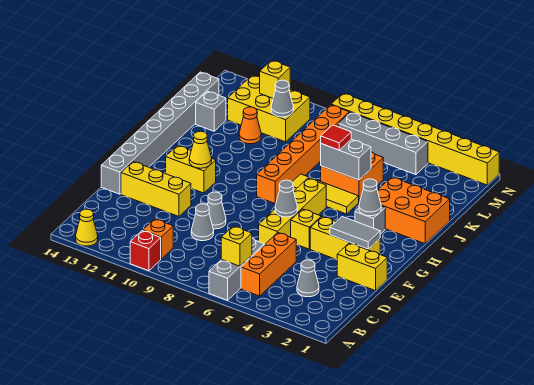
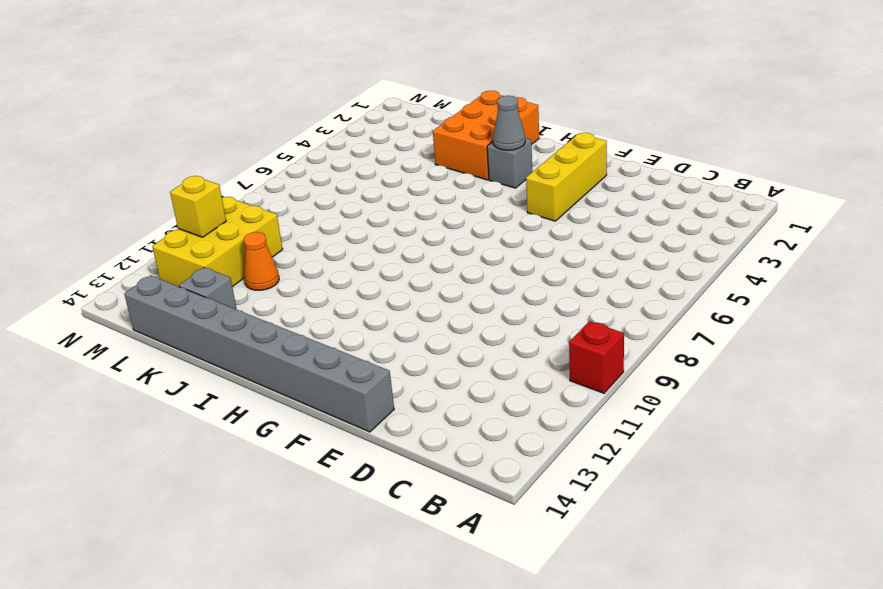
none -> grey brick A6:C6 level 1
none -> yellow cone A13 level 1
none -> orange brick B5:D5 level 1
none -> orange brick B10 level 1

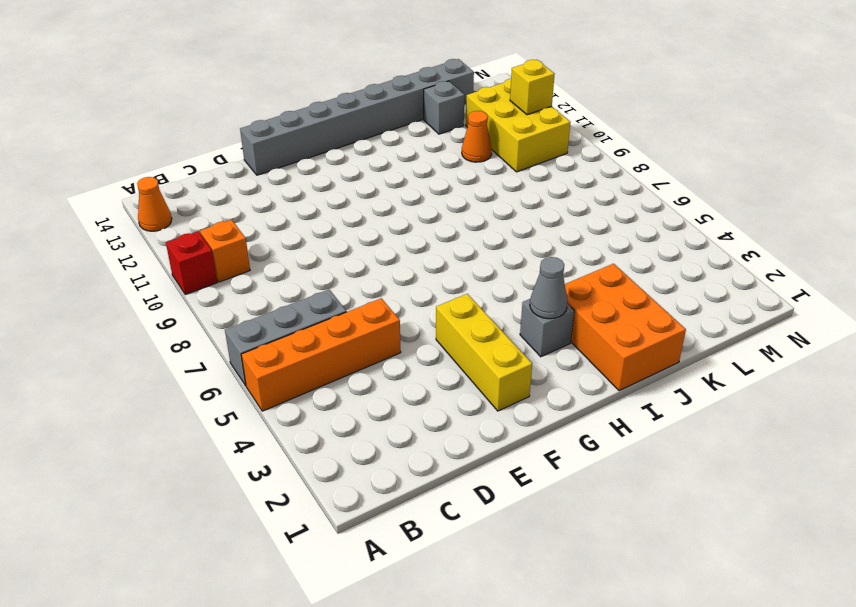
orange brick A5:D5 level 1 -> orange brick B5:D5 level 1
orange cone A13 level 1 -> yellow cone A13 level 1
none -> grey cone C3 level 1
none -> grey cone D9 level 1
none -> yellow brick E1:E2 level 1
none -> yellow brick E6:H6 level 1

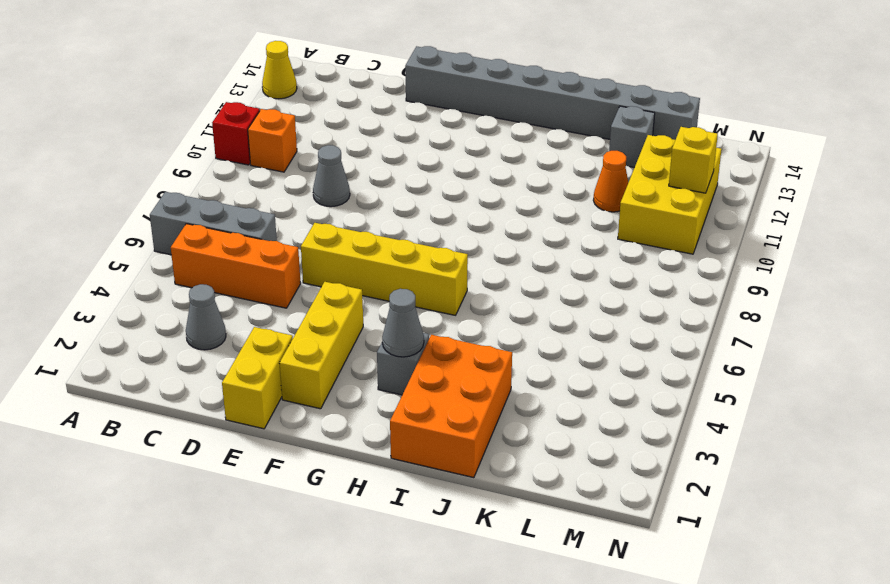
none -> grey cone E9 level 1
none -> yellow brick E11:E13 level 1
none -> yellow brick F5 level 1
none -> yellow brick G11:G12 level 1

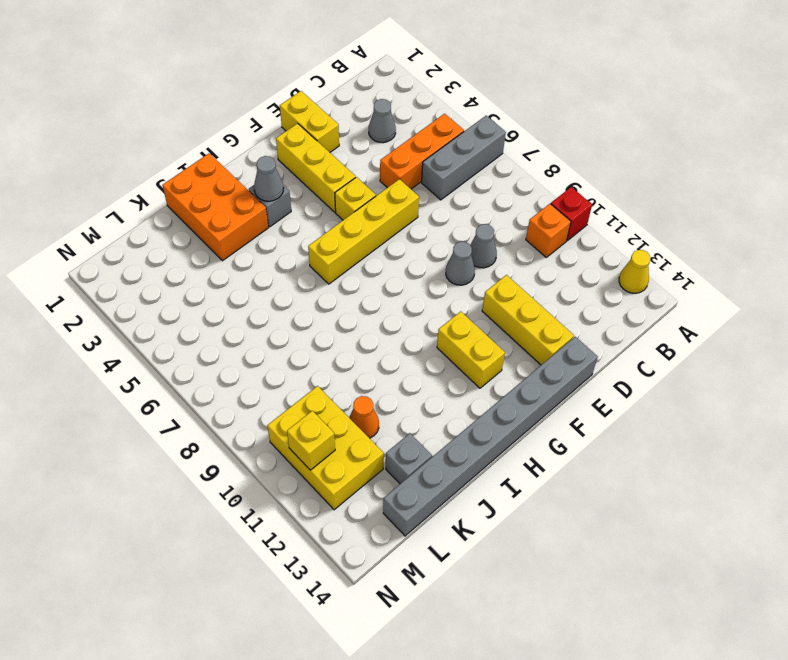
none -> orange brick H8:M8 level 1
none -> yellow tile I5:I7 level 1
none -> orange brick J5:K6 level 1
none -> grey brick M4:M7 level 1

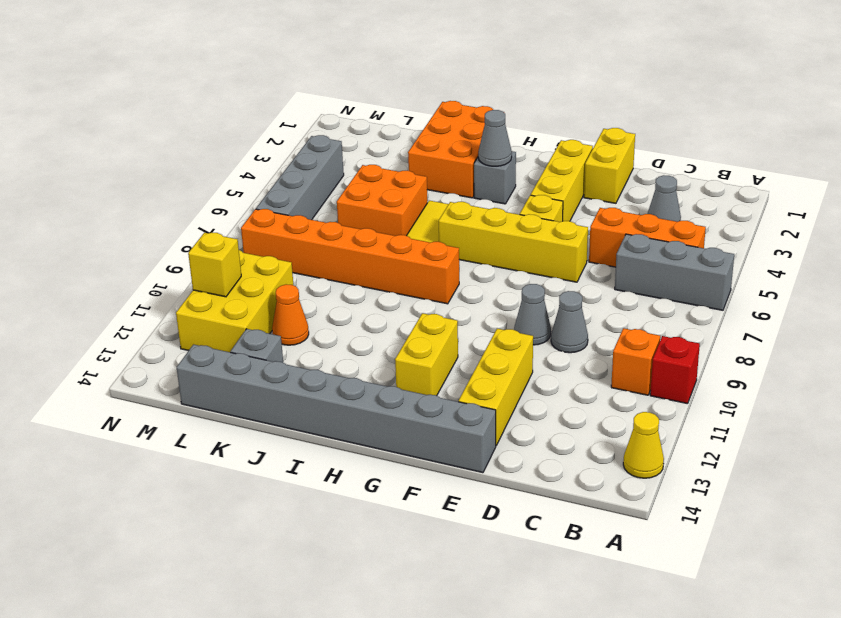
none -> yellow brick N1:N8 level 1
none -> yellow brick B6 level 2
none -> grey tile F2:F3 level 2
none -> grey cone F6 level 2

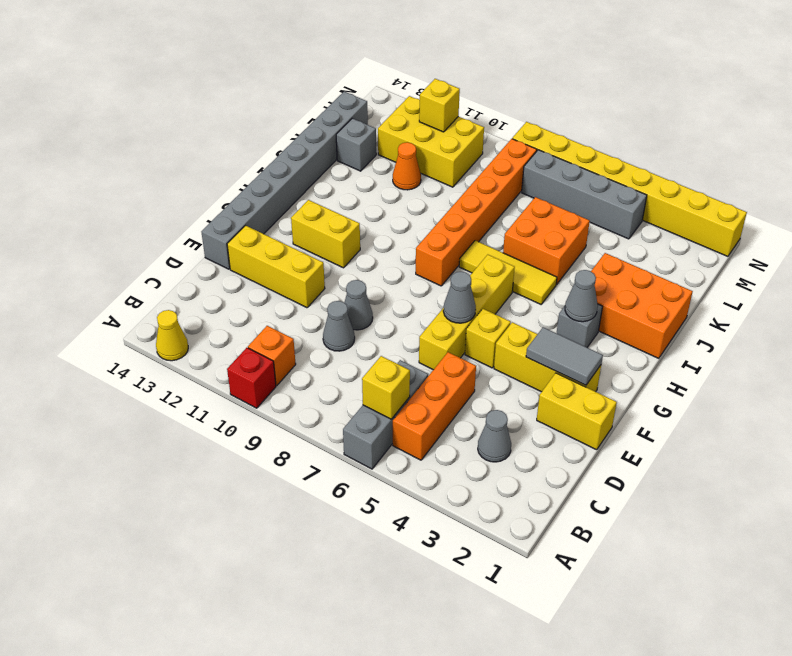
none -> yellow cone G11 level 2
none -> grey brick J5:J6 level 2
none -> grey cone L10 level 2
none -> red tile J6 level 3

